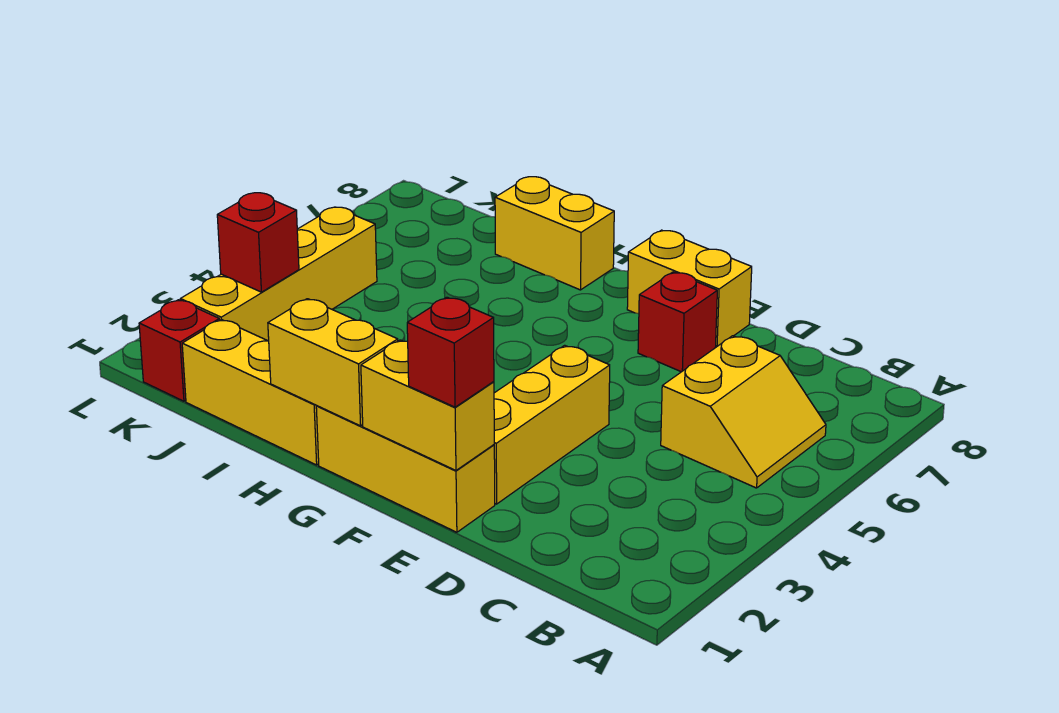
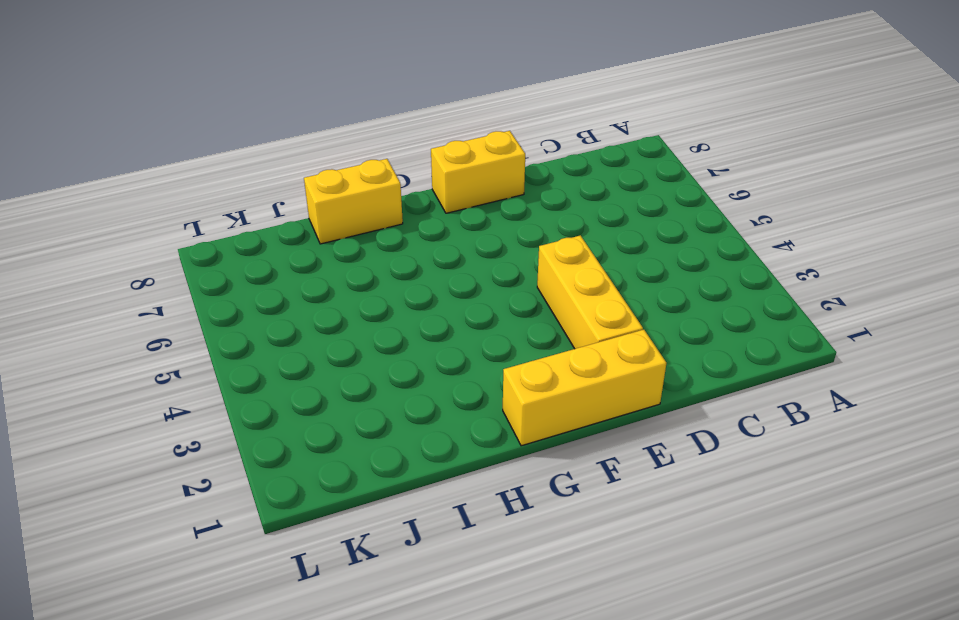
none -> yellow slope B5:C6 level 1 top C
none -> red brick E7 level 1
none -> yellow brick H1:J1 level 1

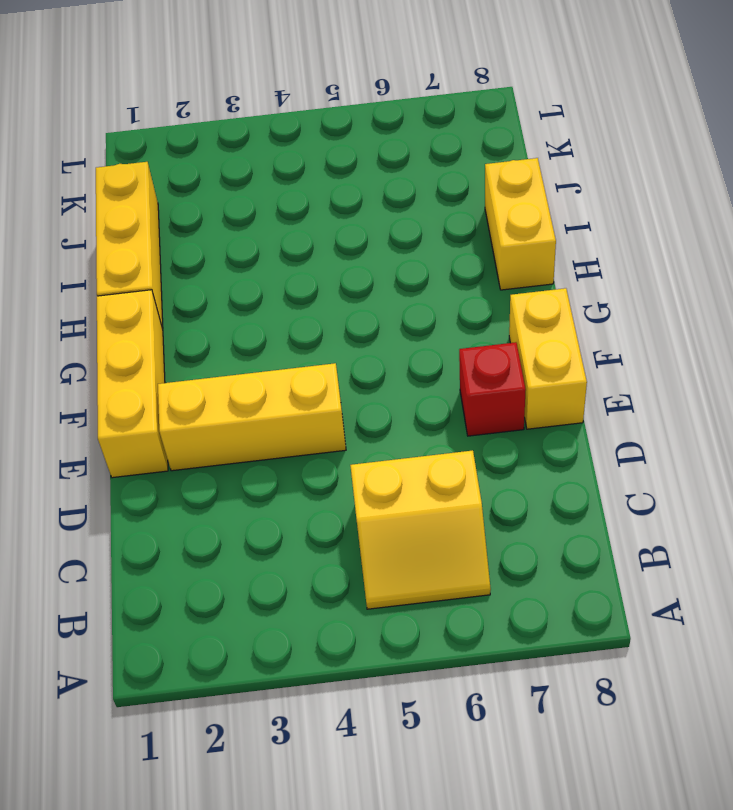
none -> red brick K1 level 1
none -> yellow brick K2:K5 level 1
none -> yellow brick E1:F1 level 2

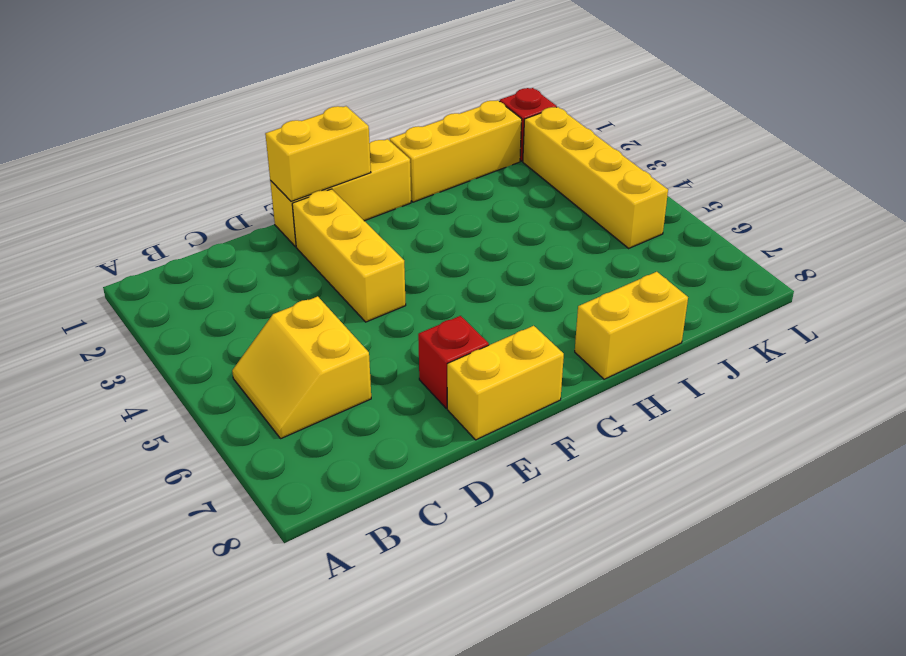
none -> yellow brick G1:H1 level 2
none -> red brick K3 level 2
none -> red brick E1 level 3

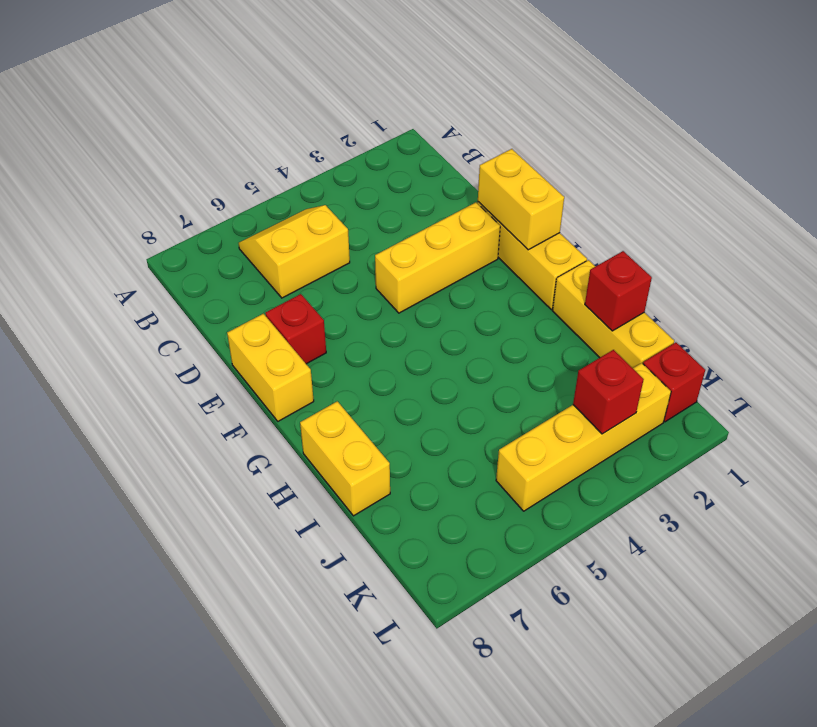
red brick I1 level 2 -> red brick E1 level 3
none -> yellow brick G1:H1 level 2

